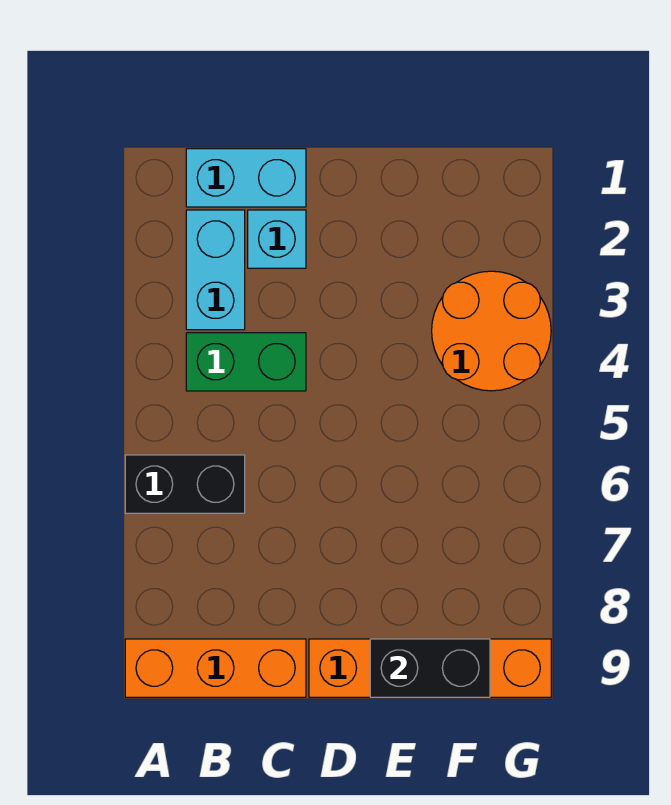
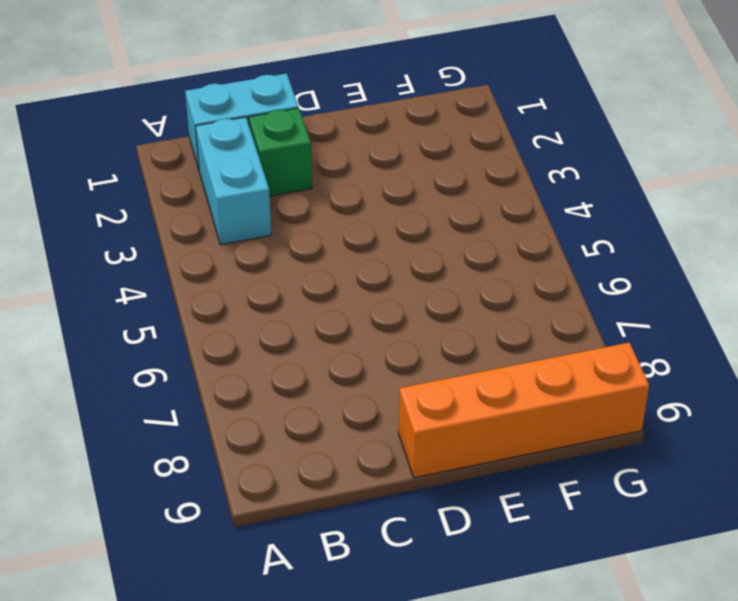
green brick C2 level 1 -> cyan brick C2 level 1
none -> black brick A6:B6 level 1
none -> orange brick A9:C9 level 1

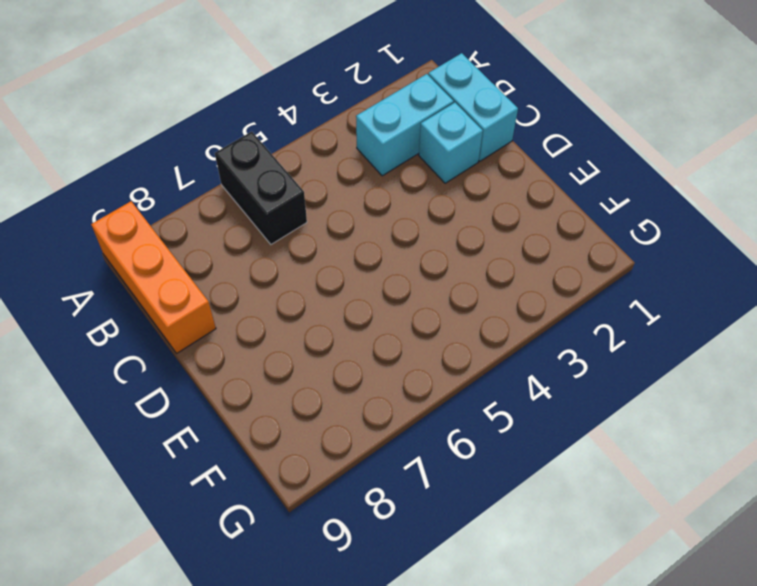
none -> green brick B4:C4 level 1
none -> orange brick D9:G9 level 1

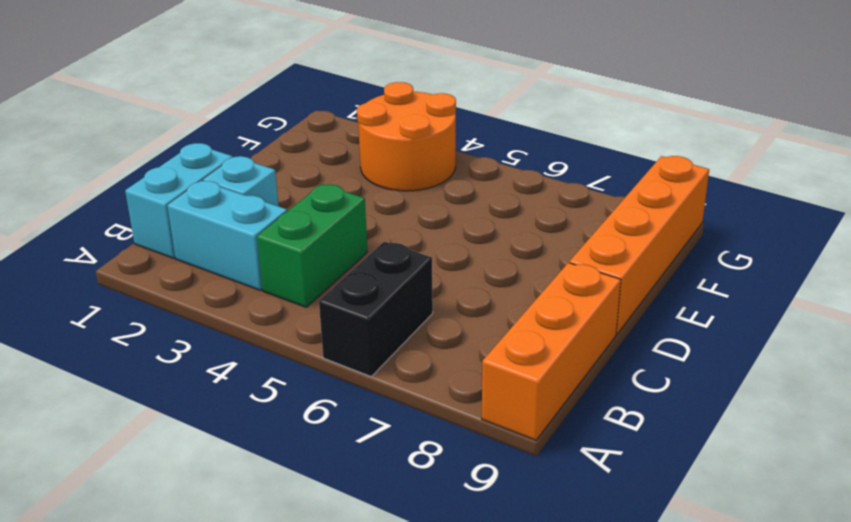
none -> black brick E9:F9 level 2

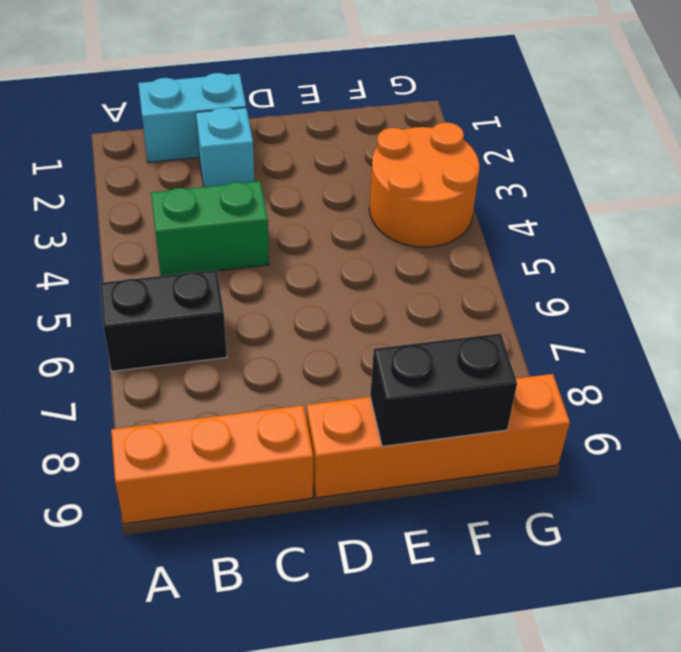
none -> cyan brick B2:B3 level 1

